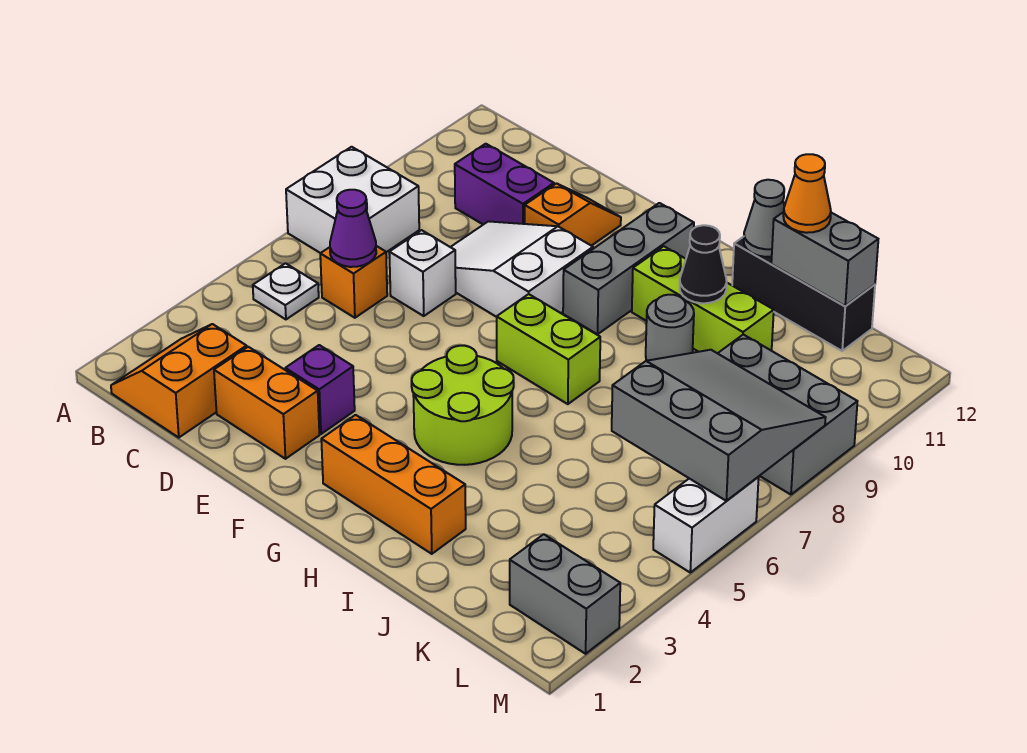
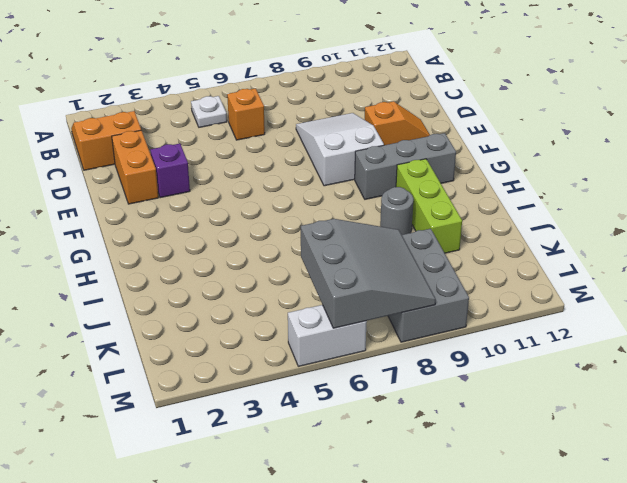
none -> white brick A7:B8 level 1
none -> purple brick C10:D10 level 1
none -> white brick D7 level 1

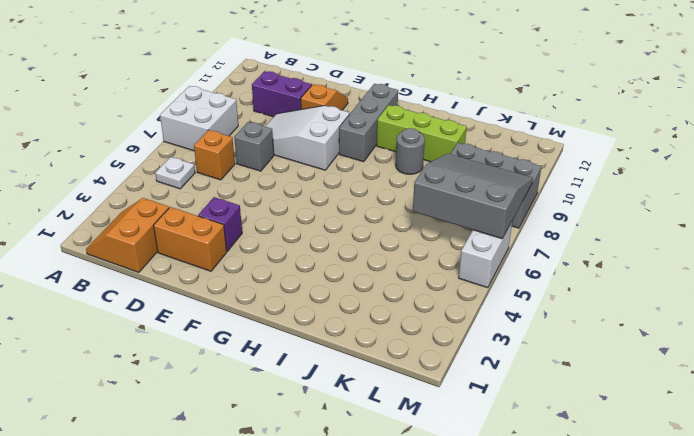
grey brick D7 level 1 -> white brick D7 level 1
none -> orange brick G2:I2 level 1
none -> lime round brick G4:H5 level 1
none -> lime brick G7:H7 level 1

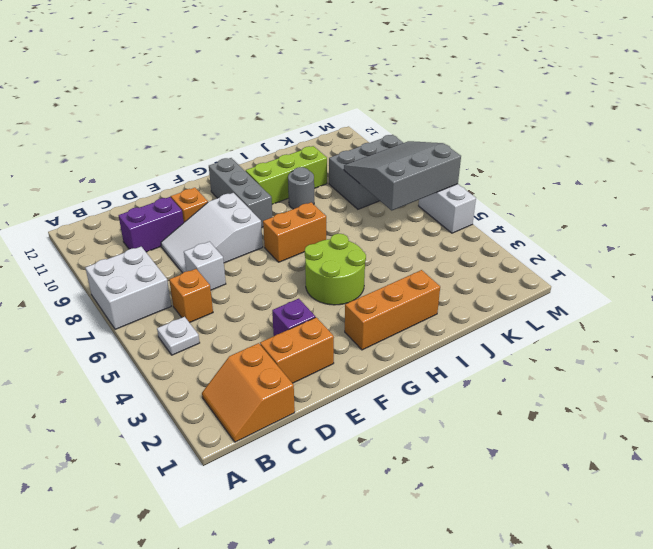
orange brick G7:H7 level 1 -> lime brick G7:H7 level 1
none -> black brick I12:K12 level 1
none -> grey brick L2:M2 level 1
none -> purple cone C6 level 2

